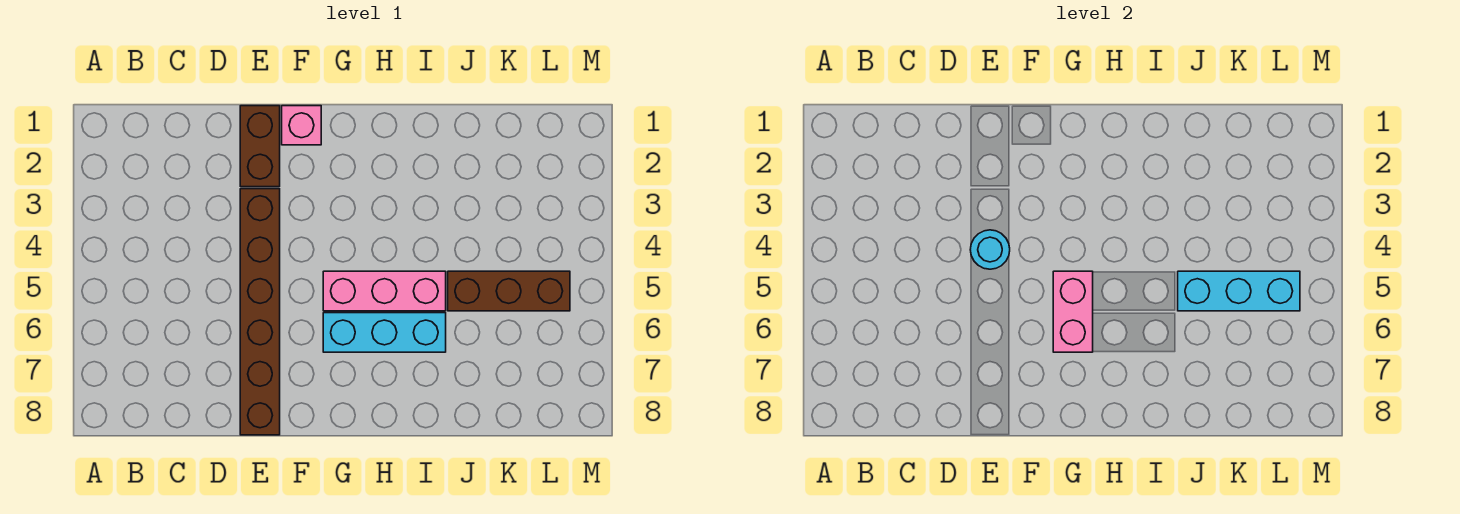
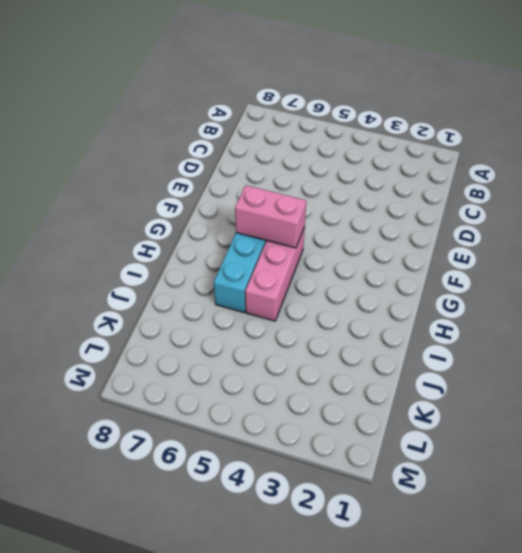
none -> brown brick E1:E2 level 1
none -> brown brick E3:E8 level 1

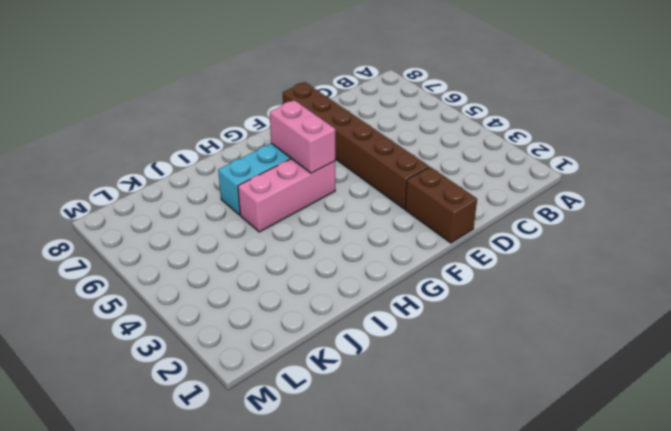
none -> pink brick F1 level 1
none -> brown brick J5:L5 level 1

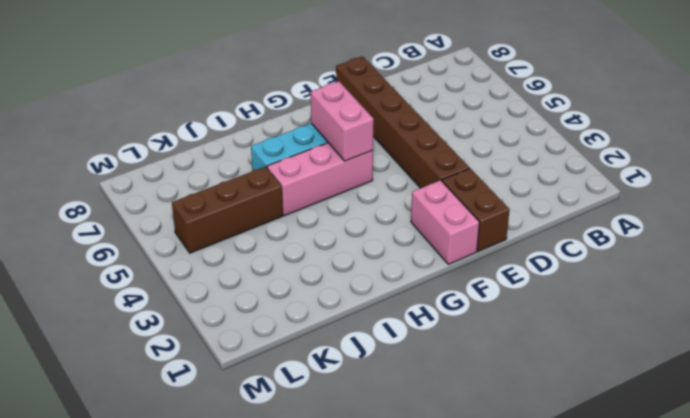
pink brick F1:F2 level 1 -> pink brick F1 level 1
none -> cyan round brick E4 level 2
none -> cyan brick J5:L5 level 2

